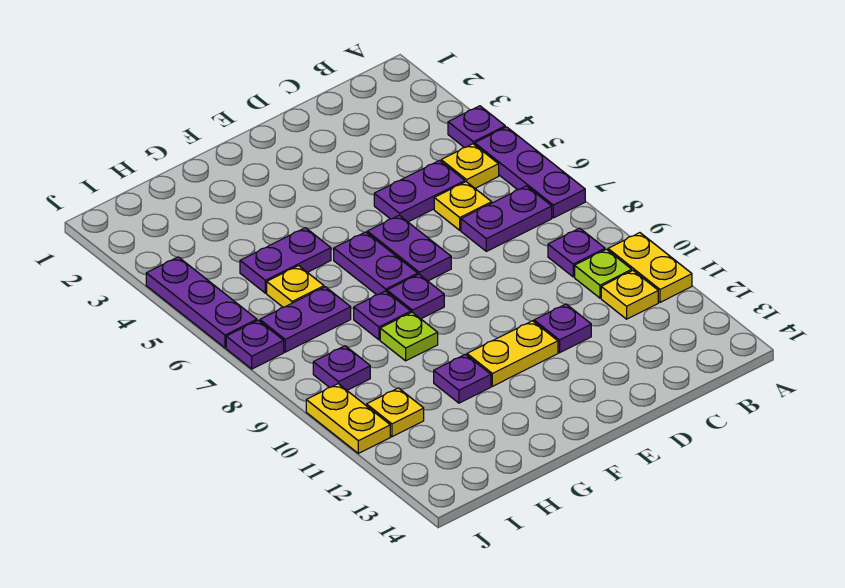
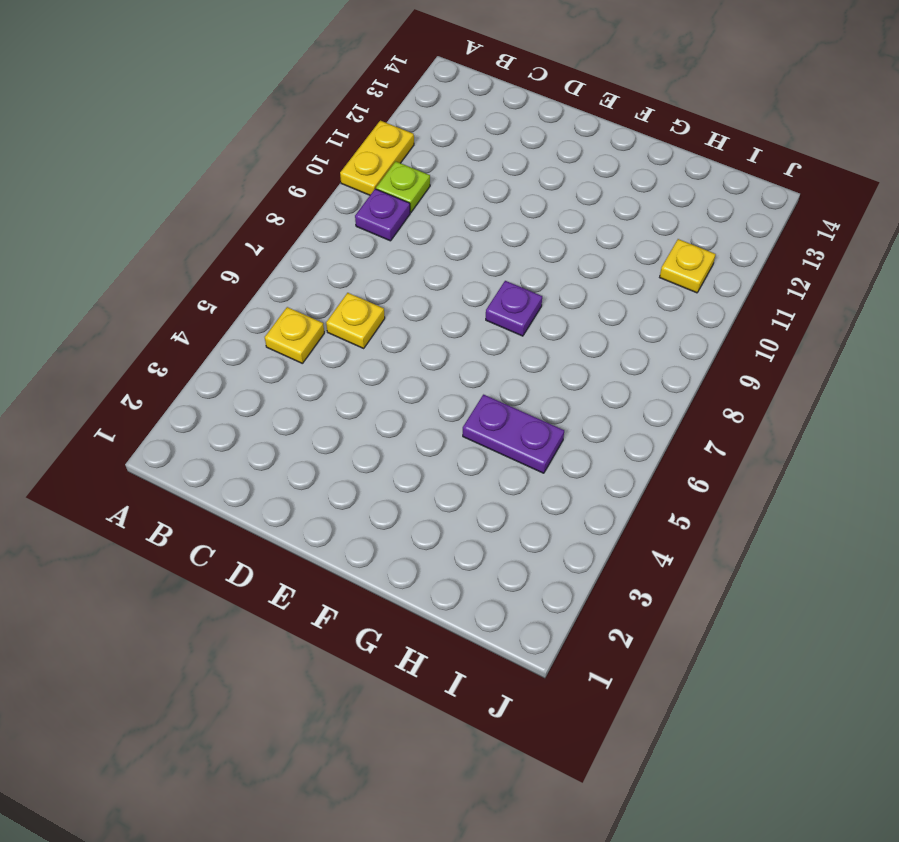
none -> purple plate A4 level 1
none -> purple plate A5:A7 level 1
none -> purple plate B7:C7 level 1

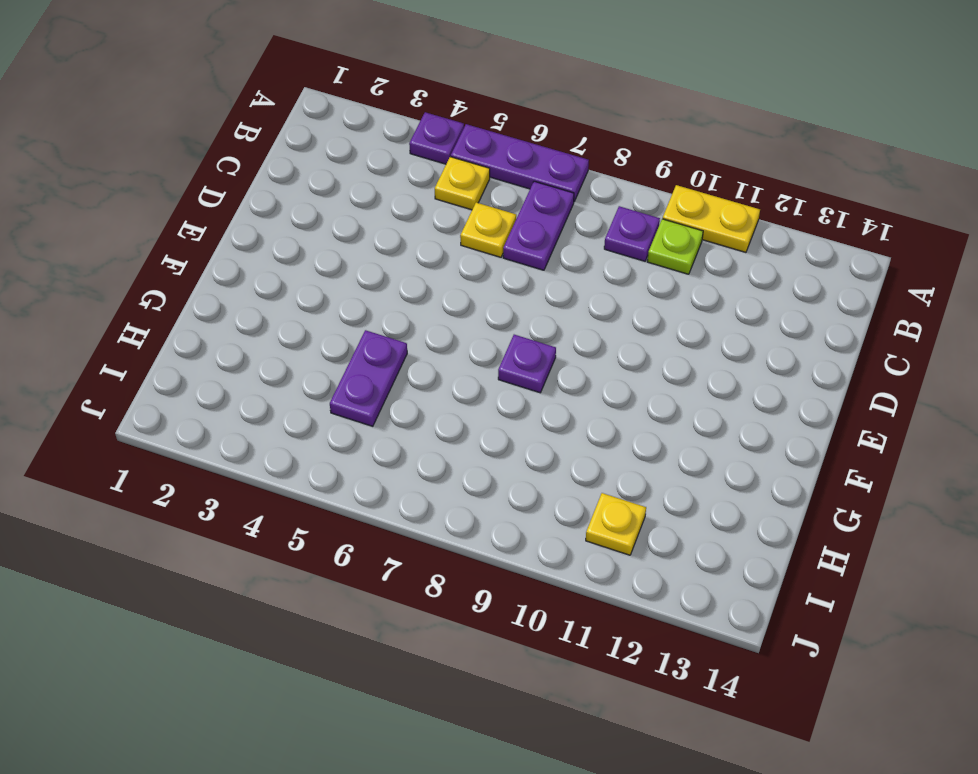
none -> yellow plate B11 level 1
none -> purple plate C5:D5 level 1
none -> purple plate D11 level 1

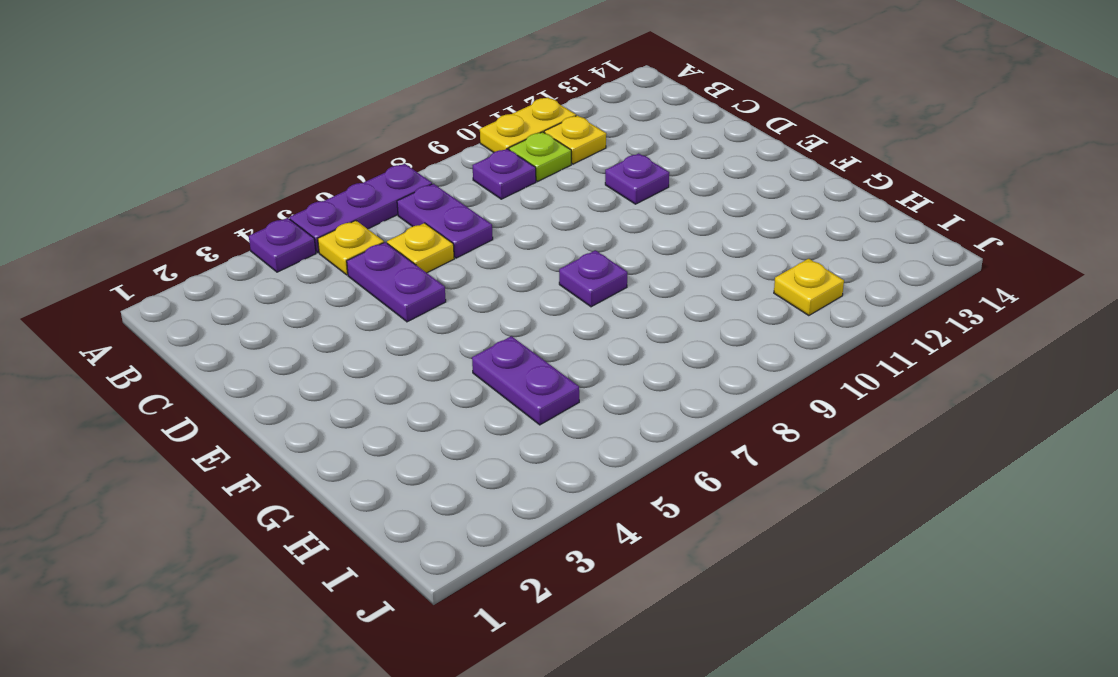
none -> purple plate E6:E7 level 1
none -> yellow plate E11:F11 level 1
none -> purple plate F6:F7 level 1

